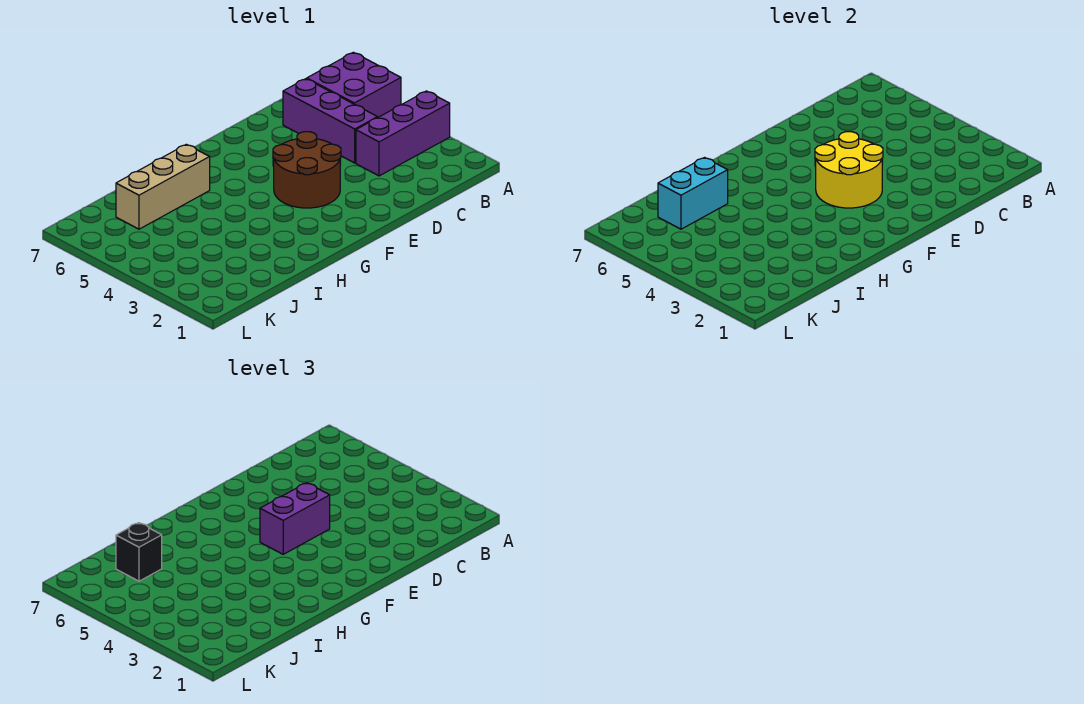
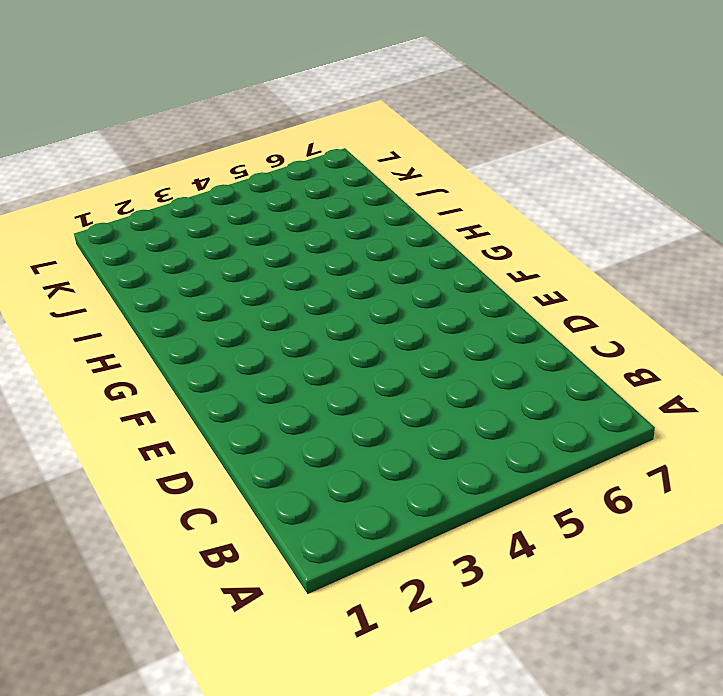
none -> purple brick A3:C3 level 1
none -> purple brick A5:B6 level 1

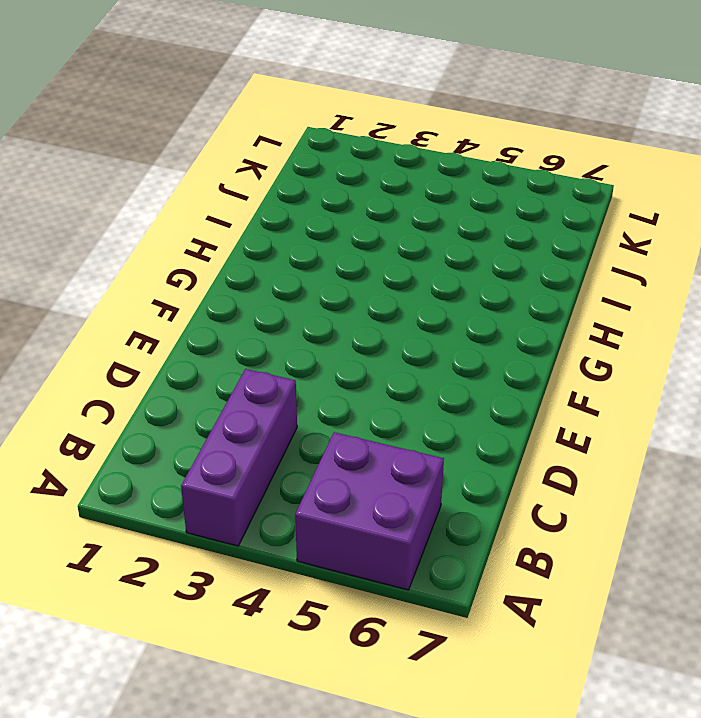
none -> purple brick C4:C6 level 1
none -> brown round brick E3:F4 level 1

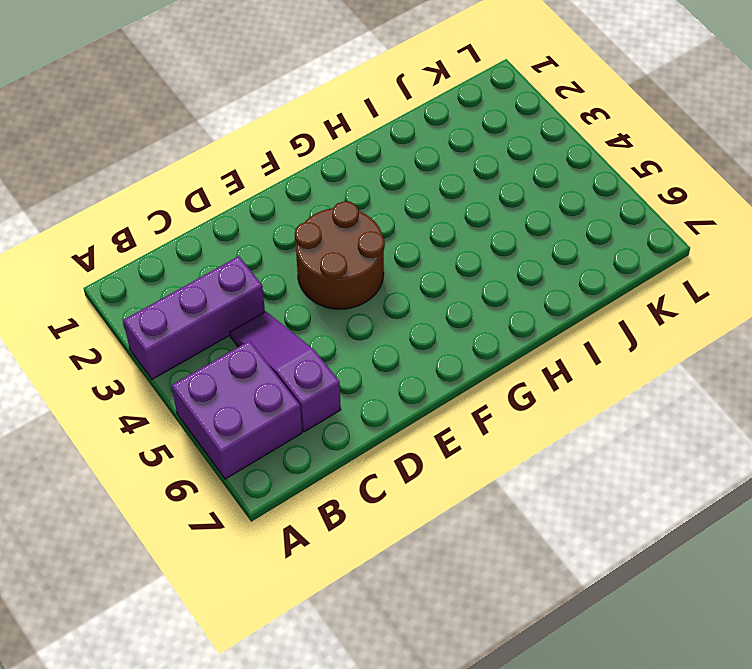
purple slope C4:C6 level 1 top 6 -> purple brick C4:C6 level 1
none -> tan brick H6:J6 level 1
none -> yellow round brick E3:F4 level 2

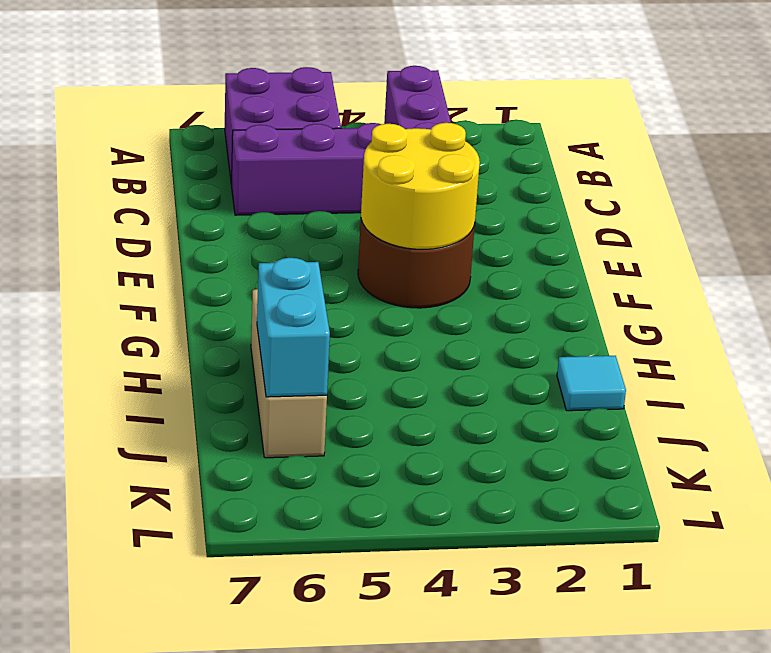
cyan tile I1 level 1 -> none
none -> purple brick E4:F4 level 3
none -> black brick J6 level 3

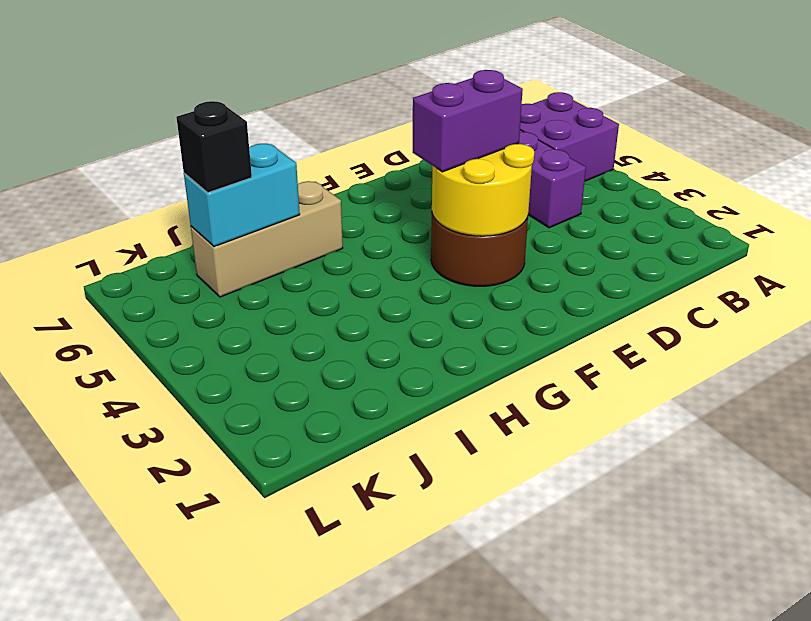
none -> purple brick A3:C3 level 1

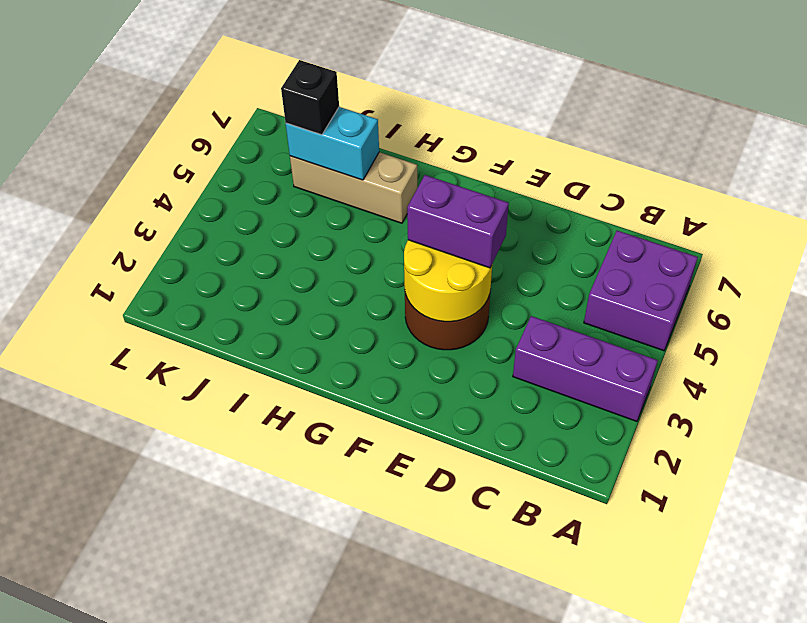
none -> purple brick C4:C6 level 1

